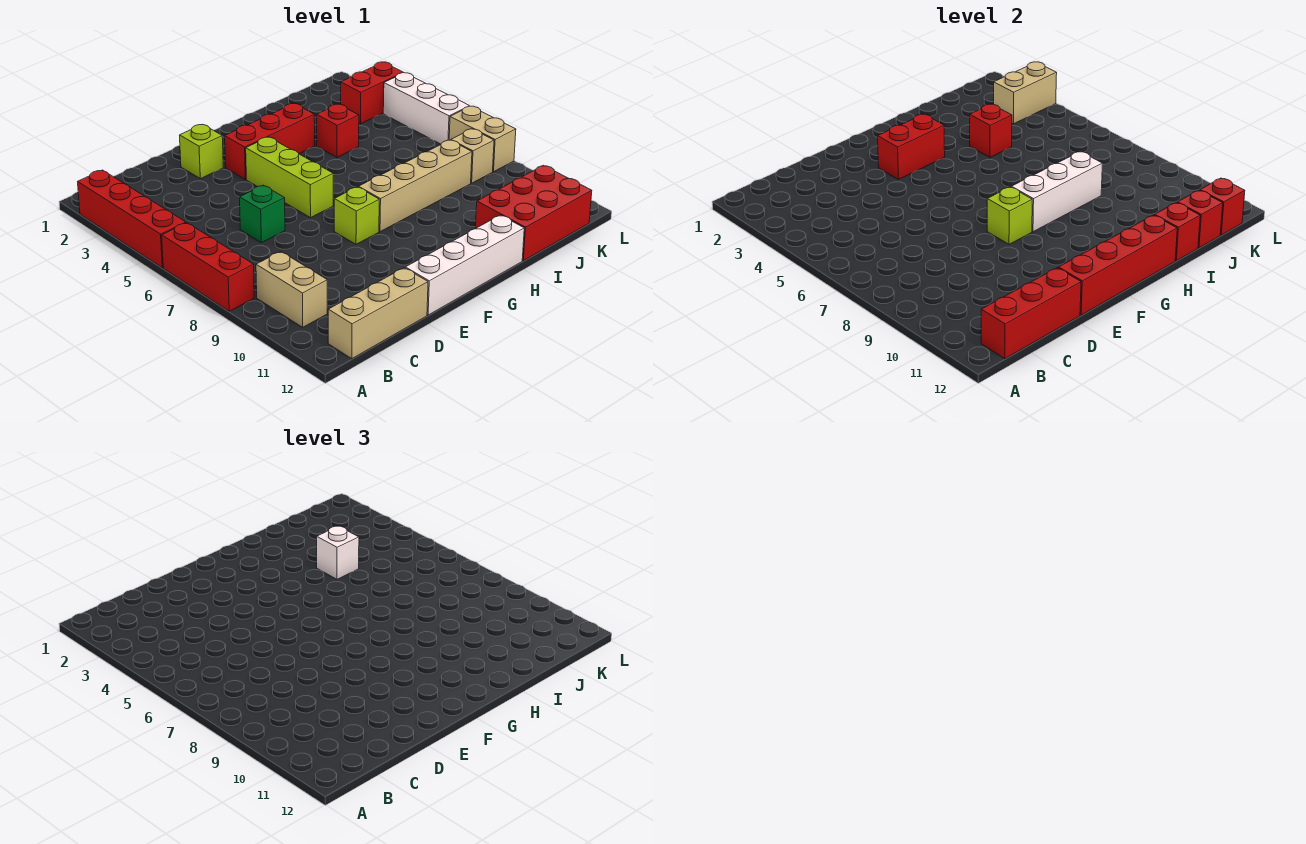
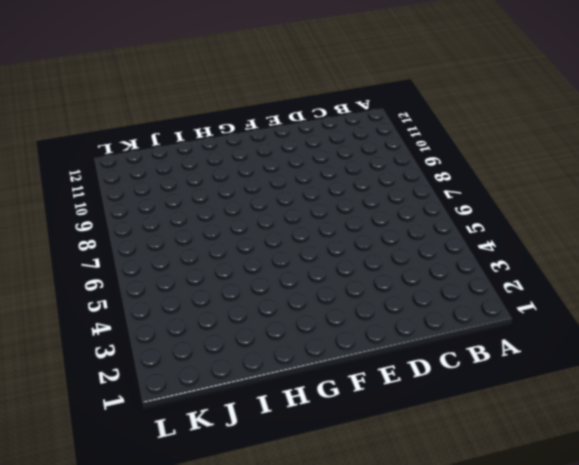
none -> red brick A2:A5 level 1
none -> red brick A6:A8 level 1
none -> tan brick B9:B10 level 1

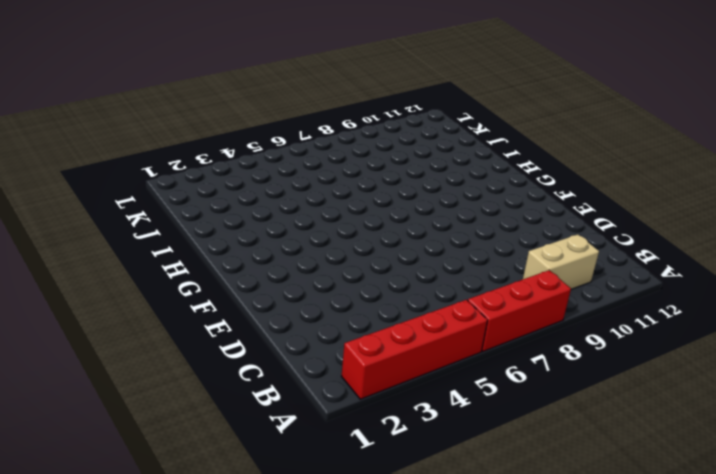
none -> tan brick B12:D12 level 1
none -> green brick D6 level 1
none -> lime brick E2 level 1

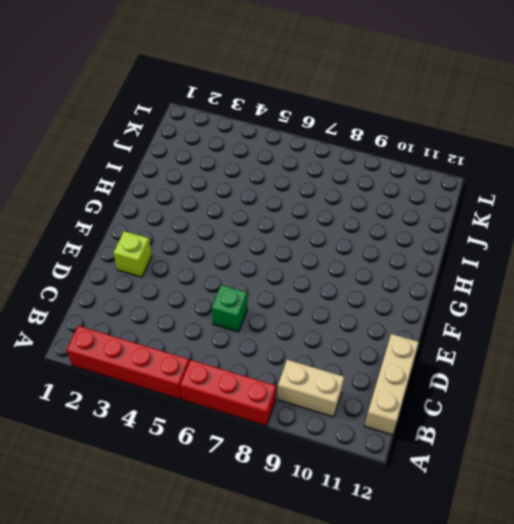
none -> white brick E12:H12 level 1
none -> red brick F3:H3 level 1
none -> lime brick F4:F6 level 1

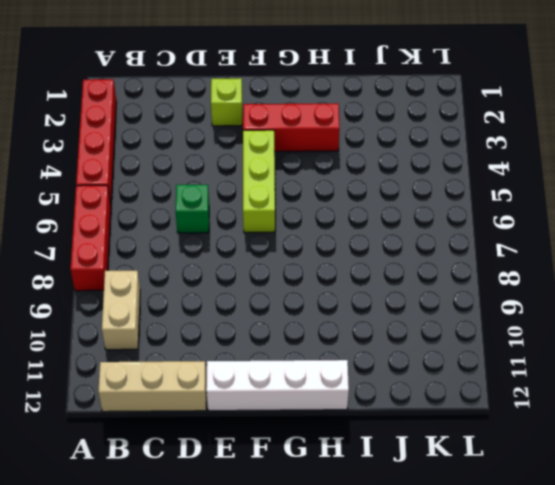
none -> lime brick F8 level 1
none -> tan brick G8:J8 level 1
none -> red brick I4 level 1

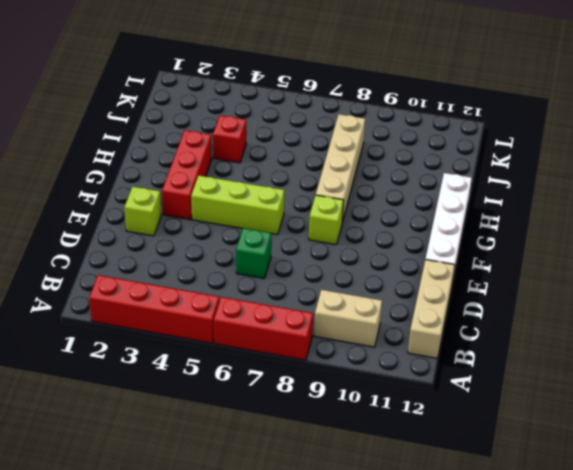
none -> red brick I11:K12 level 1
none -> red brick K3:L3 level 1
none -> tan brick K8 level 1

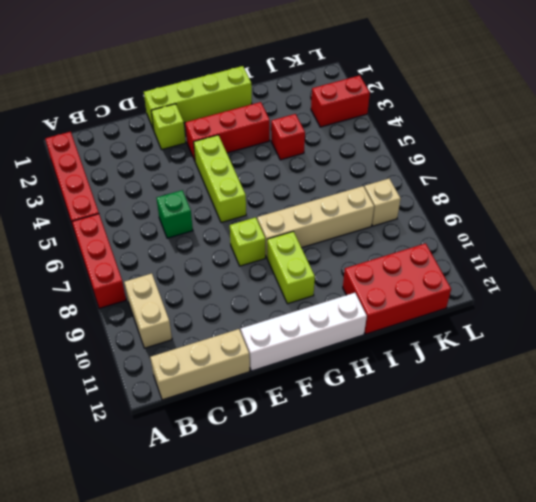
lime brick E1:H1 level 1 -> none
lime brick G9:G10 level 1 -> none
none -> white brick L4:L6 level 1
none -> tan brick L7:L8 level 1
none -> red brick B12:D12 level 2

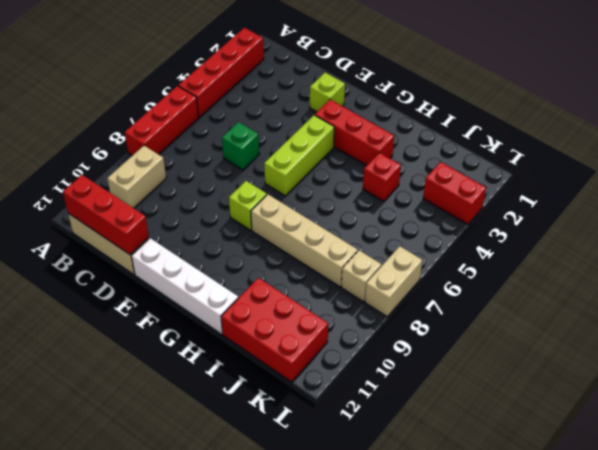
none -> white brick L4:L6 level 1
none -> red brick E12:H12 level 2
none -> red brick F3:G3 level 2

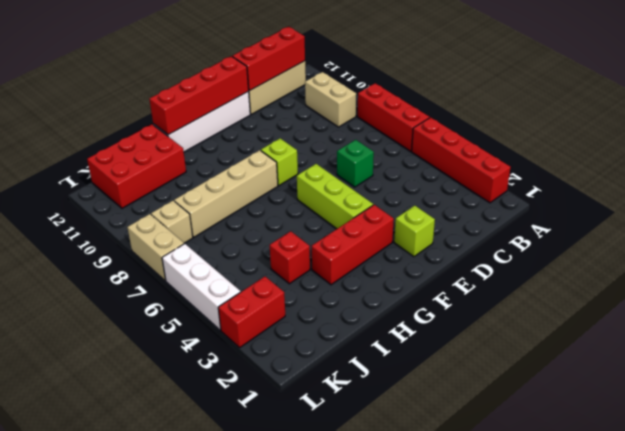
none -> red brick F3:G3 level 2
none -> lime brick F8 level 2
none -> white brick G8:I8 level 2

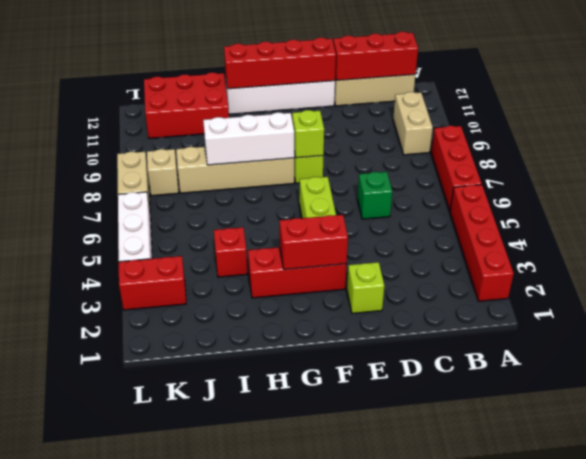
none -> red brick I4 level 2
none -> red brick I12 level 2
none -> red brick J12 level 2

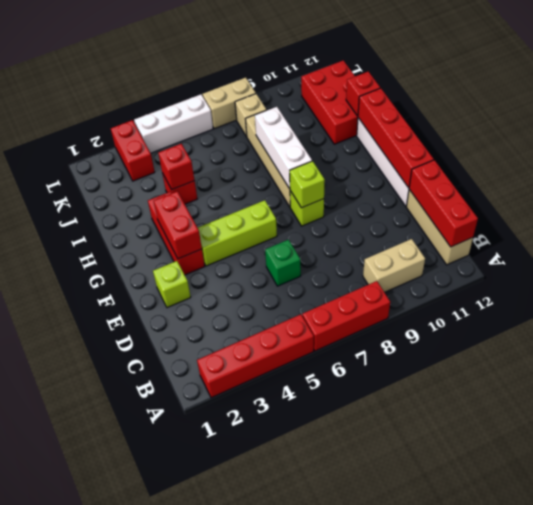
none -> red brick J12 level 2
none -> tan brick K3:L3 level 2
none -> red brick K12 level 2

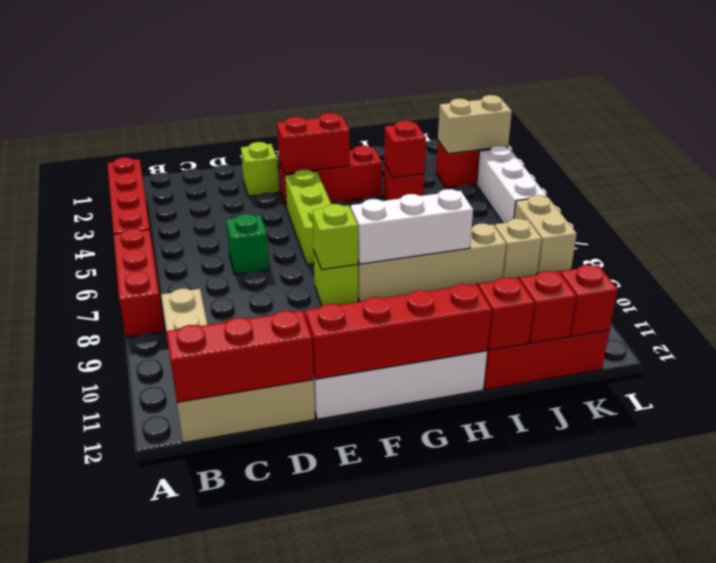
none -> white brick I4 level 3

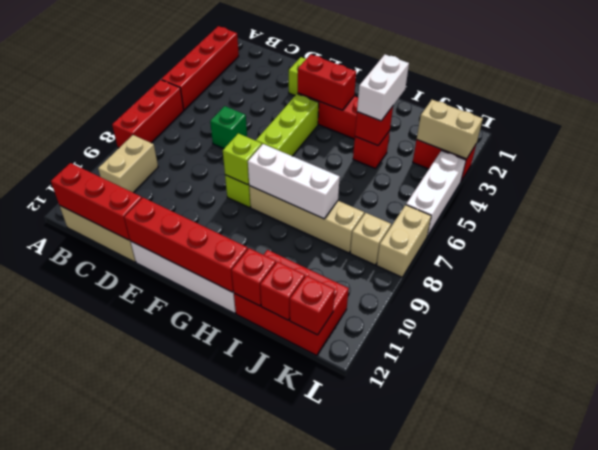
white brick I3:I4 level 3 -> white brick I4 level 3

